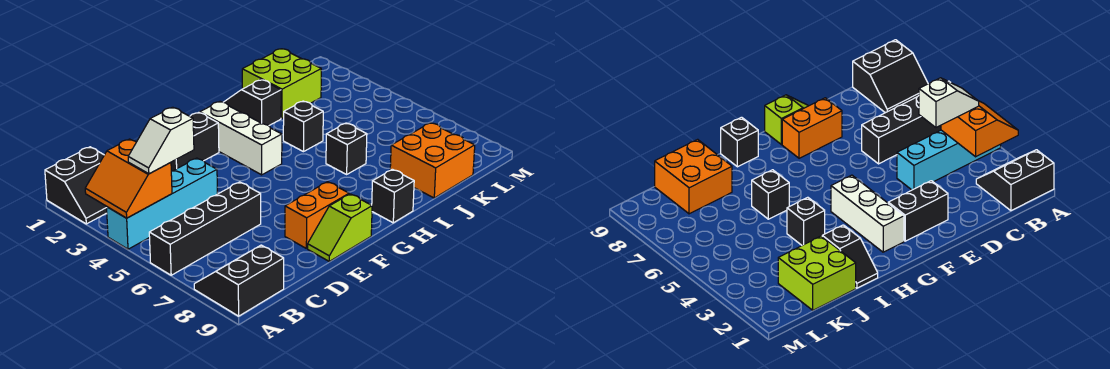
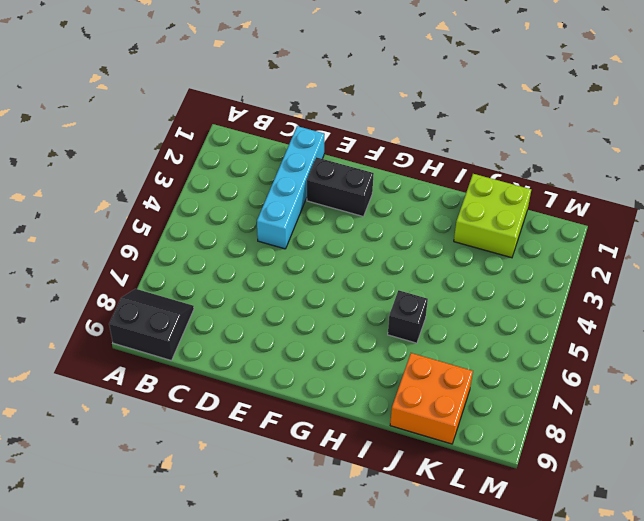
cyan brick D1:D4 level 1 -> cyan brick A4:D4 level 1
none -> black slope A1:B2 level 1 top 1
none -> black brick A6:D6 level 1
none -> orange brick E8:F8 level 1

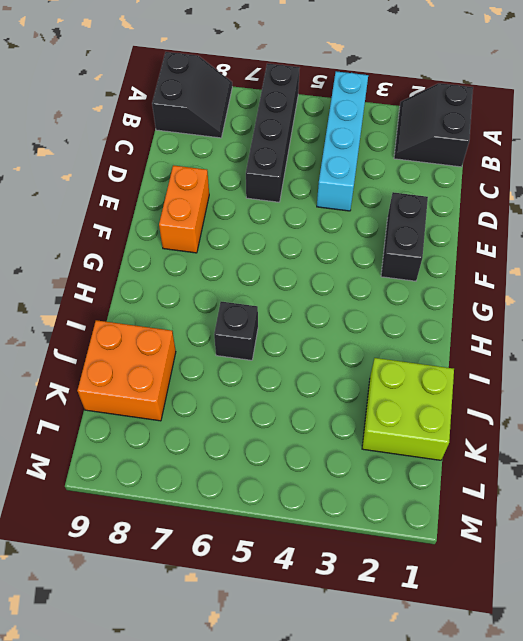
none -> lime slope E9:F9 level 1 top F
none -> white brick G2:G4 level 1
none -> black brick H9 level 1

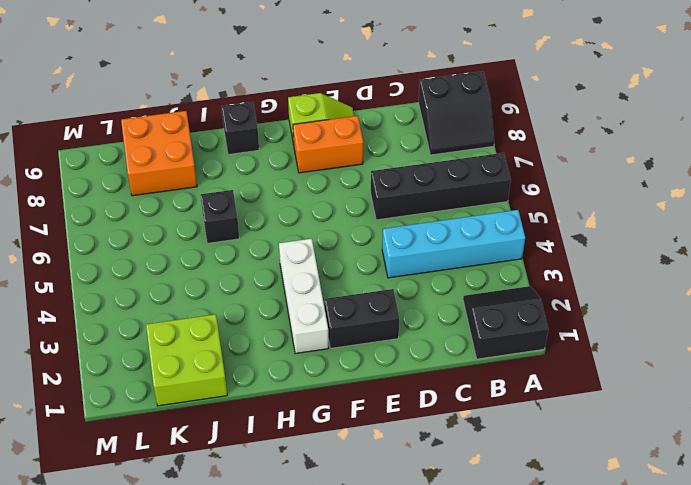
none -> black slope I1:I2 level 1 top 2
none -> black brick I4 level 1
none -> orange slope A3:B4 level 2 top B

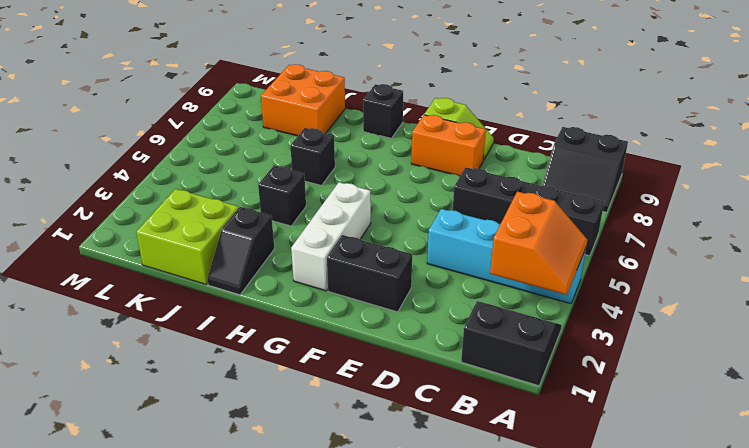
none -> white slope B4:C4 level 3 top C

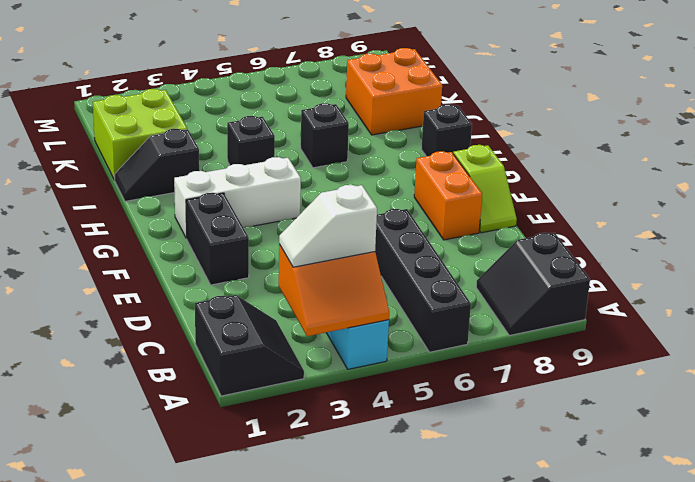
white slope B3:B4 level 3 top 4 -> white slope B4:C4 level 3 top C

